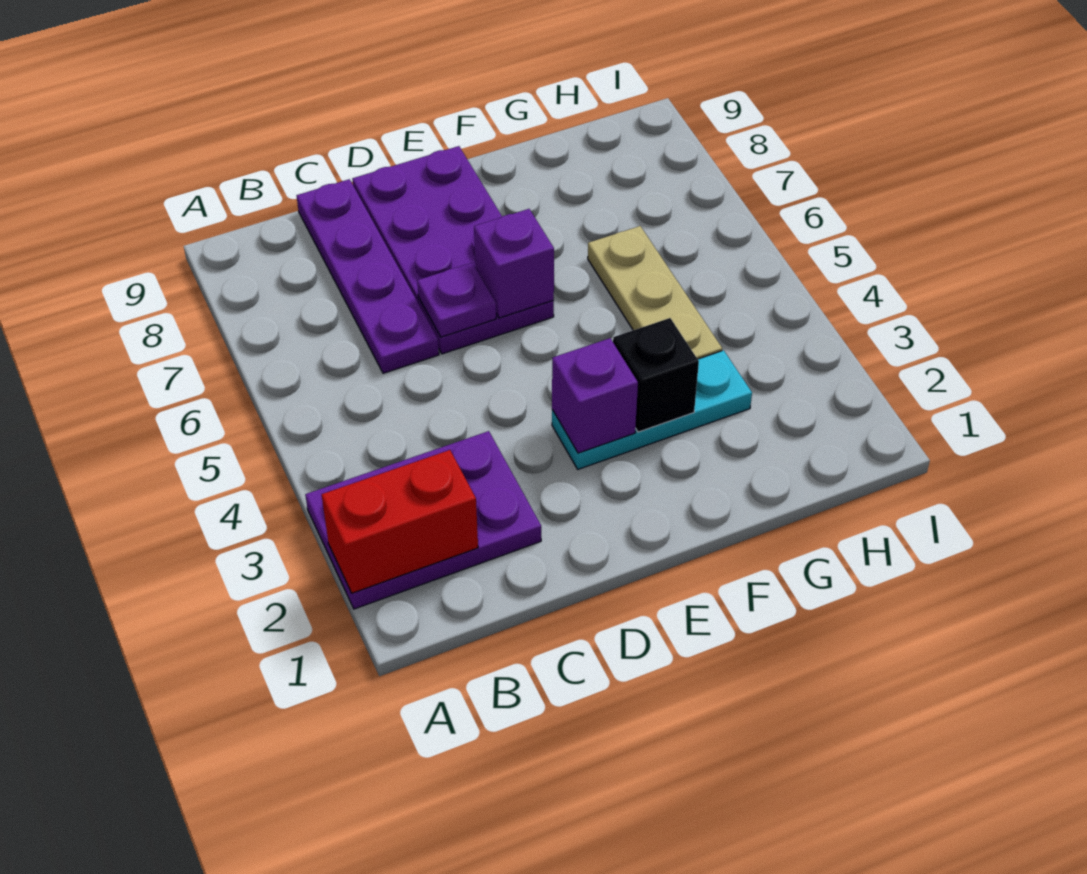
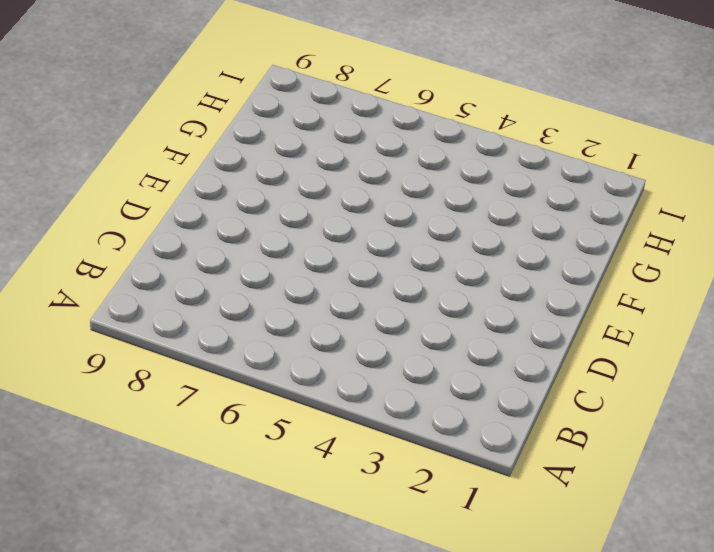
none -> purple plate A2:C3 level 1
none -> purple plate C6:C9 level 1

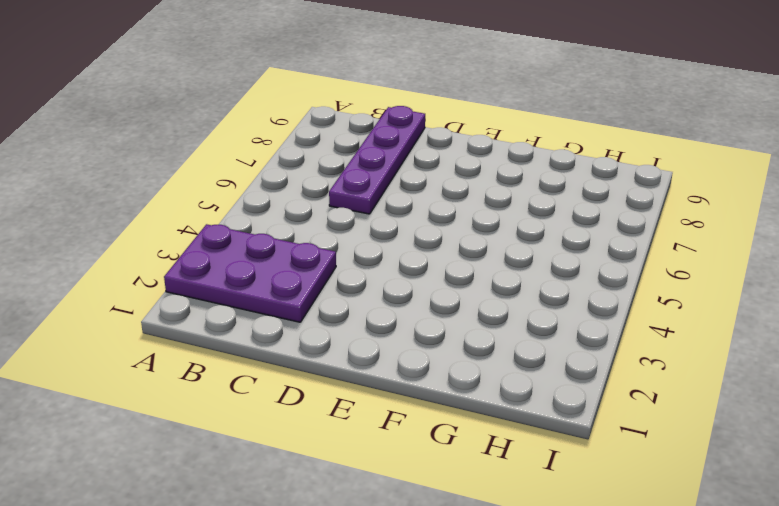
none -> purple plate D6:E9 level 1
none -> cyan plate E3:G3 level 1

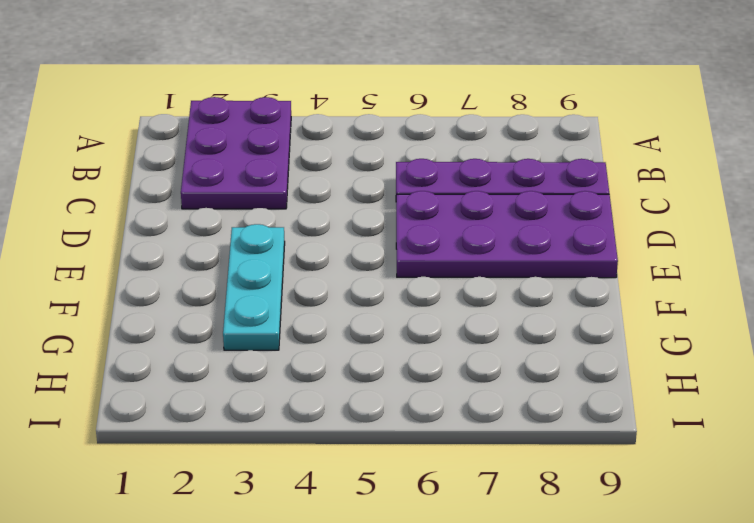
none -> tan plate G4:G6 level 1
none -> red brick A2:B2 level 2

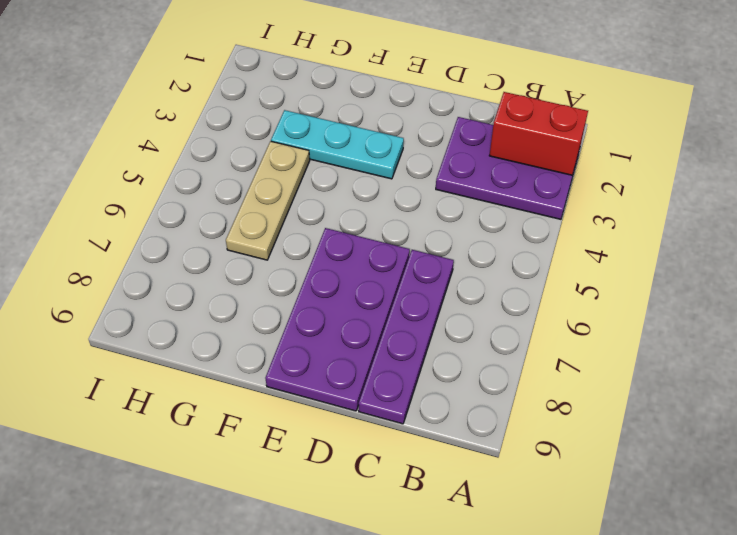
none -> purple plate D6 level 2
none -> purple brick E3 level 2

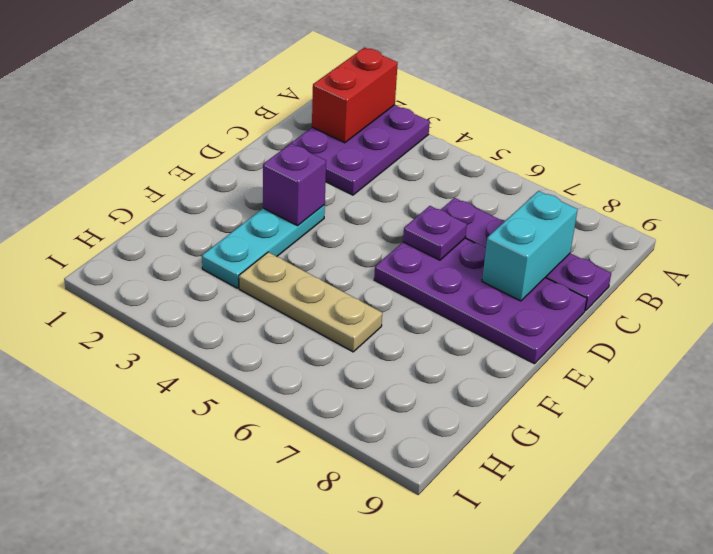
cyan brick C8:D8 level 2 -> none
none -> purple brick E6 level 2
none -> black brick F3 level 2

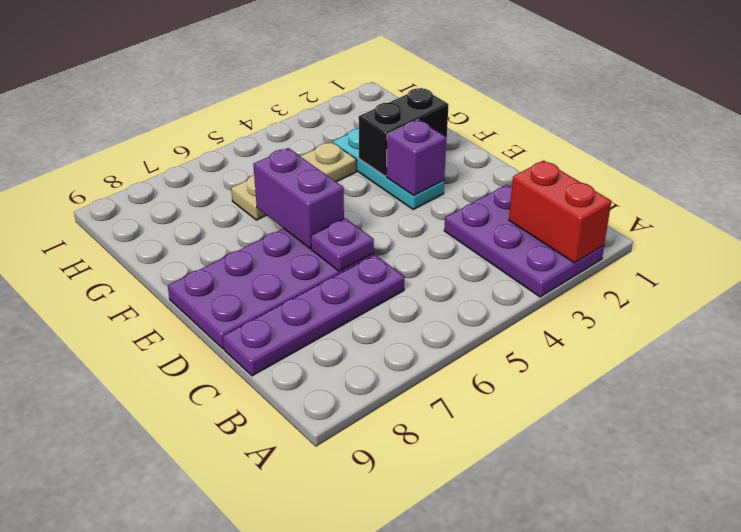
purple brick E6:F6 level 2 -> purple brick E6 level 2
black brick F2:F3 level 2 -> black brick F3 level 2

